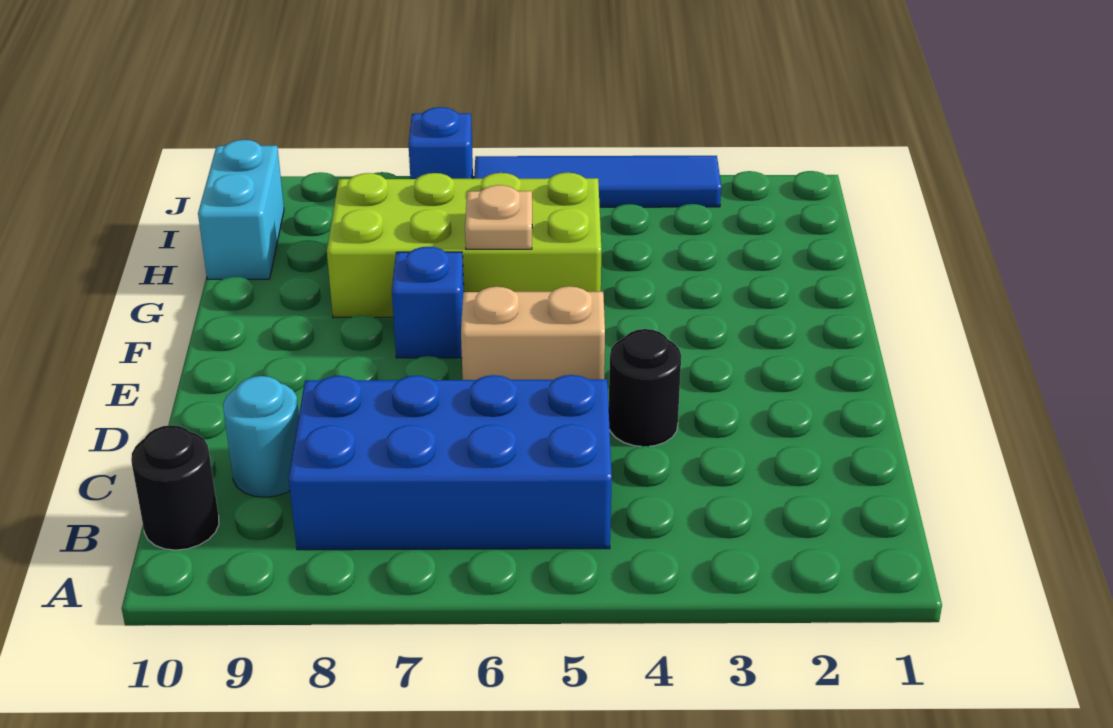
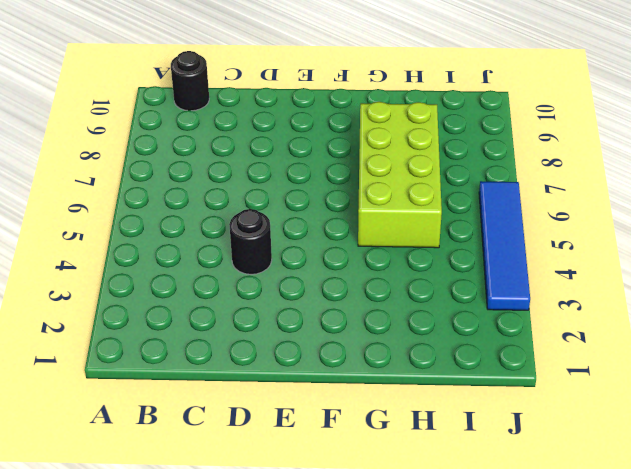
none -> blue brick B5:C8 level 1
none -> cyan round brick C9 level 1

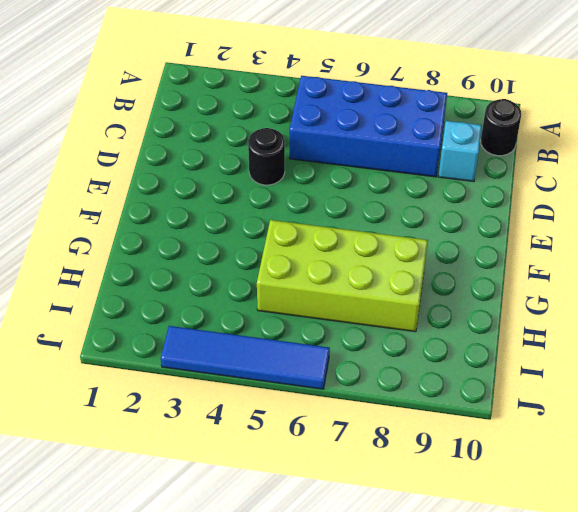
cyan brick C9 level 1 -> cyan round brick C9 level 1
none -> tan brick E5:E6 level 1
none -> blue brick F7 level 1

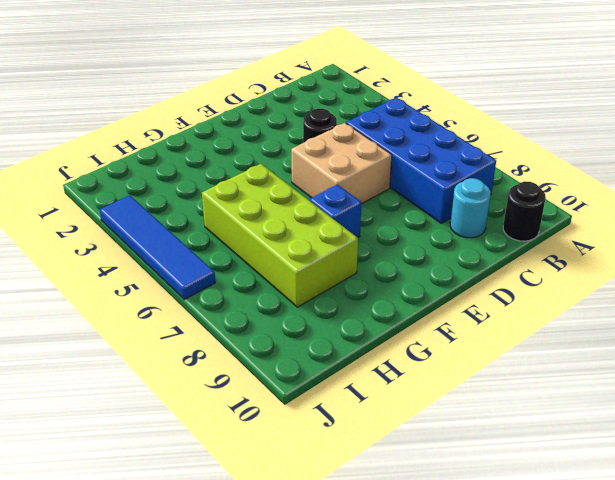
tan brick D5:E6 level 1 -> tan brick E5:E6 level 1
none -> cyan brick H10:I10 level 1
none -> blue brick J7 level 1

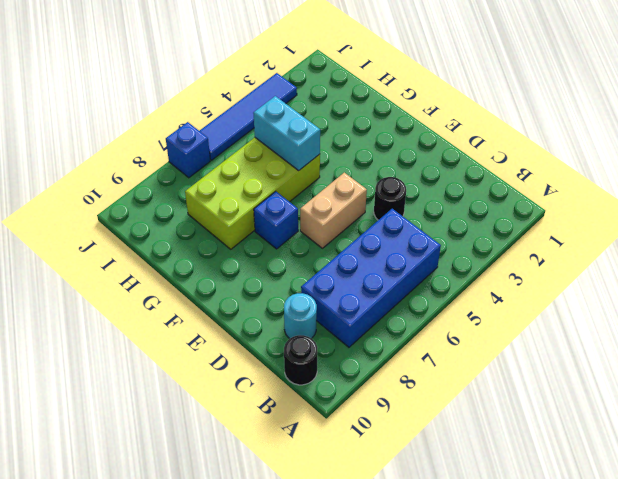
cyan brick G5:H5 level 2 -> cyan brick H10:I10 level 1
none -> tan plate G6 level 2

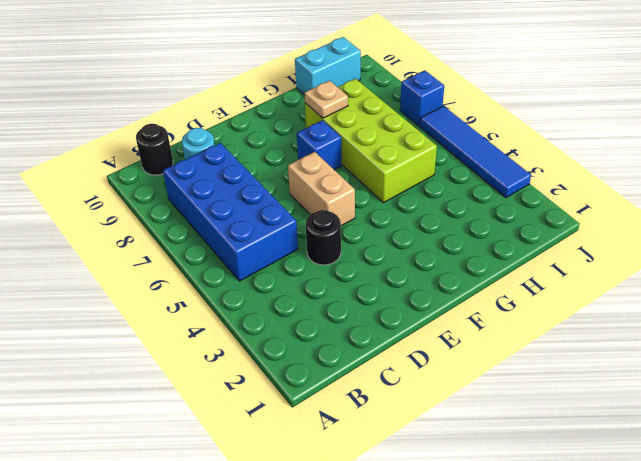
tan plate G8 level 2 -> tan plate G6 level 2

